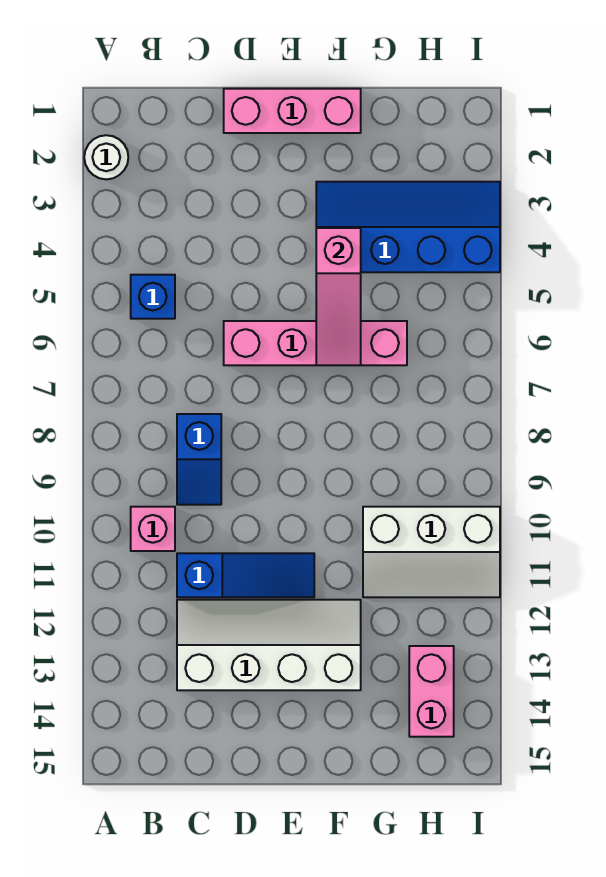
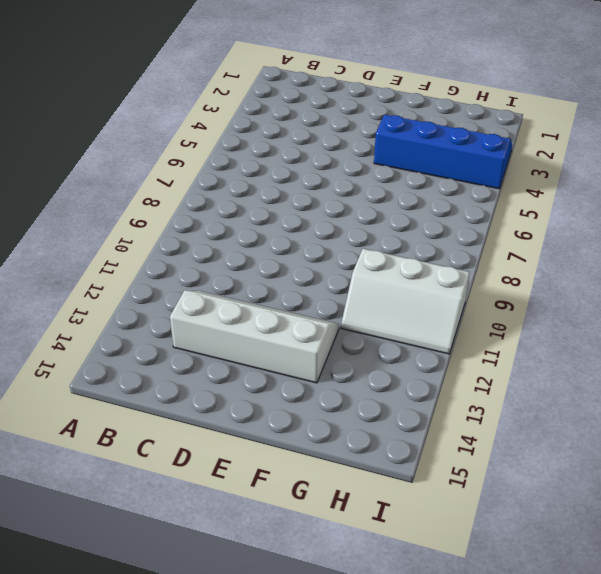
none -> white round brick A2 level 1
none -> blue brick B5 level 1
none -> pink brick B10 level 1

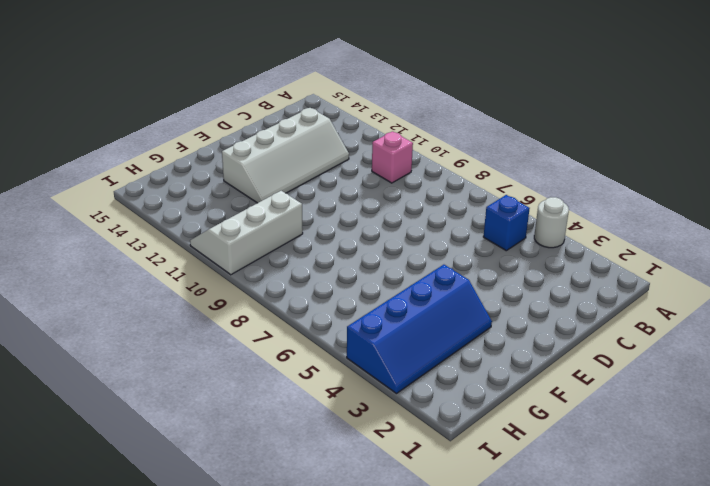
white round brick A4 level 1 -> white round brick A2 level 1
none -> blue slope C8:C9 level 1 top 8
none -> blue slope C11:E11 level 1 top C
none -> pink brick D1:F1 level 1

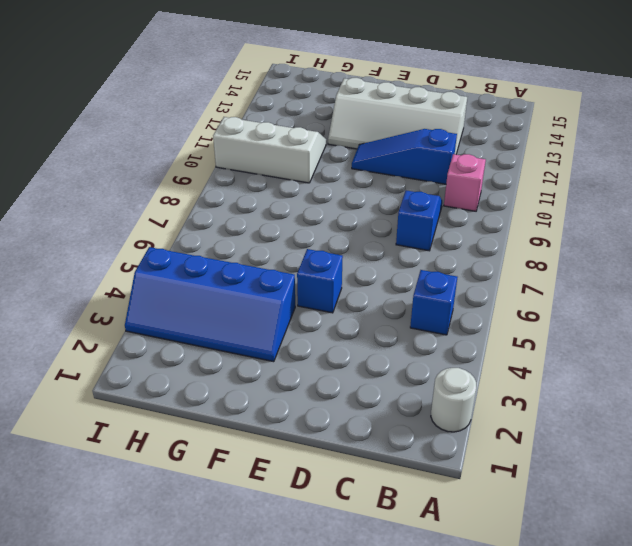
blue brick E5 level 1 -> none
none -> pink brick D1:F1 level 1
none -> pink brick D6:G6 level 1
none -> pink brick H13:H14 level 1

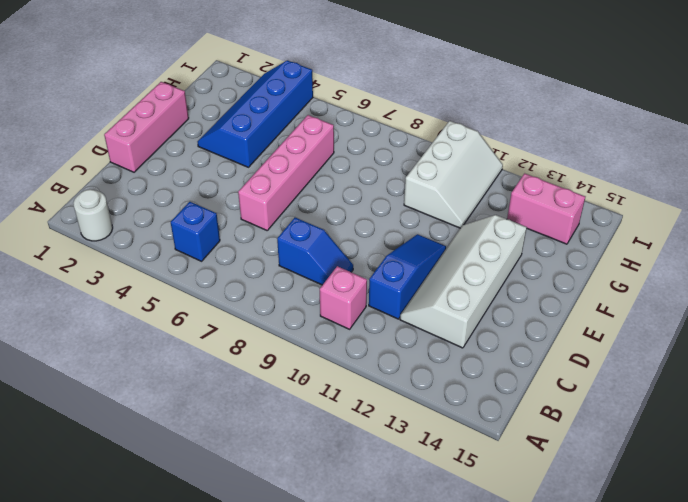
none -> pink slope F4:F6 level 2 top 4

